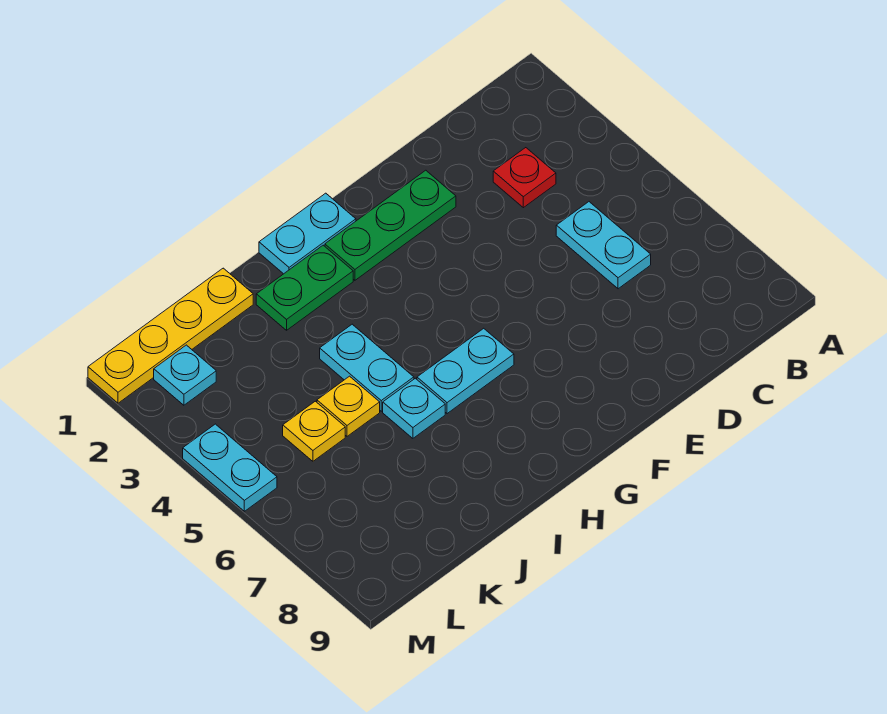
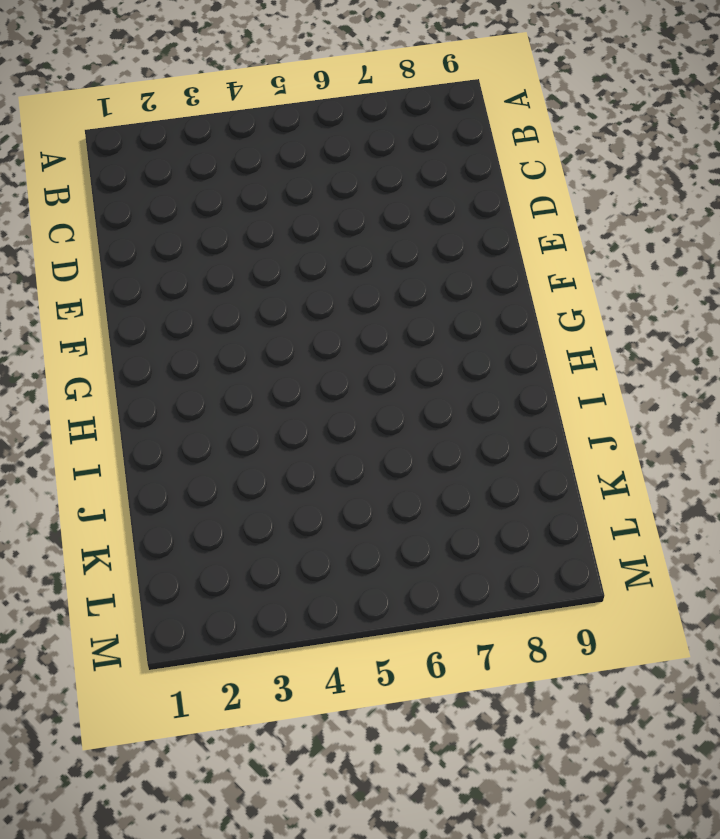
none -> red plate C3 level 1
none -> cyan plate C5:C6 level 1
none -> green plate E2:G2 level 1

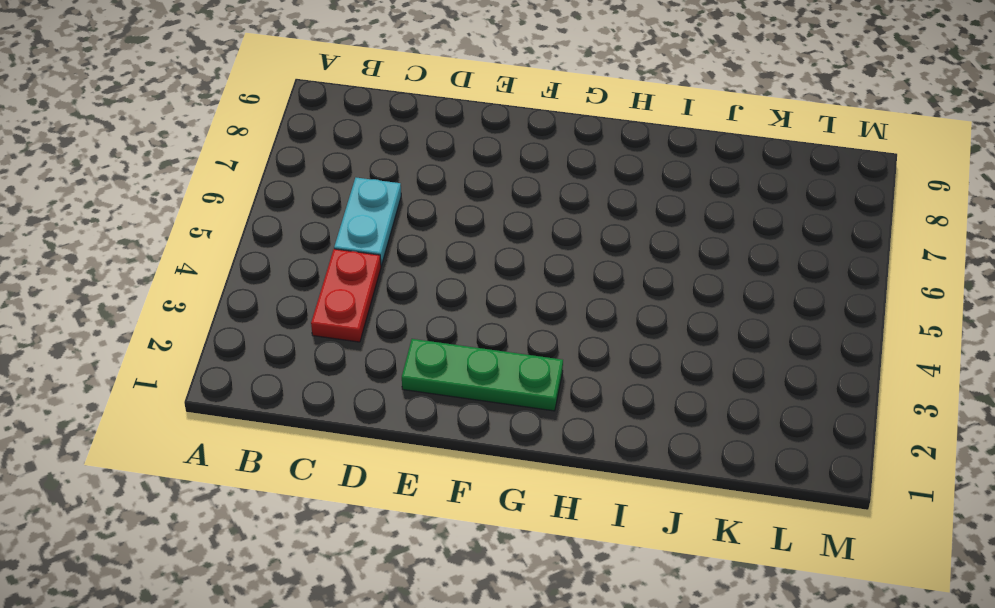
red plate C3:C4 level 1 -> red plate C3 level 1
none -> cyan plate G1:H1 level 1
none -> cyan plate G6:H6 level 1
none -> green plate H2:I2 level 1

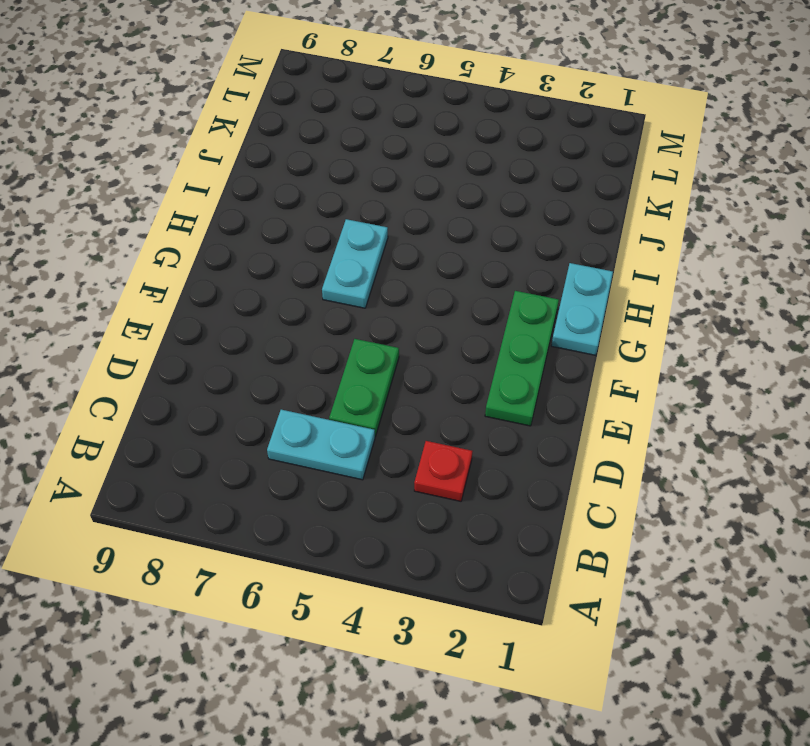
green plate D5:E5 level 1 -> green plate H2:I2 level 1
none -> cyan plate I4:I5 level 1
none -> cyan plate I6 level 1
none -> yellow plate J1:M1 level 1

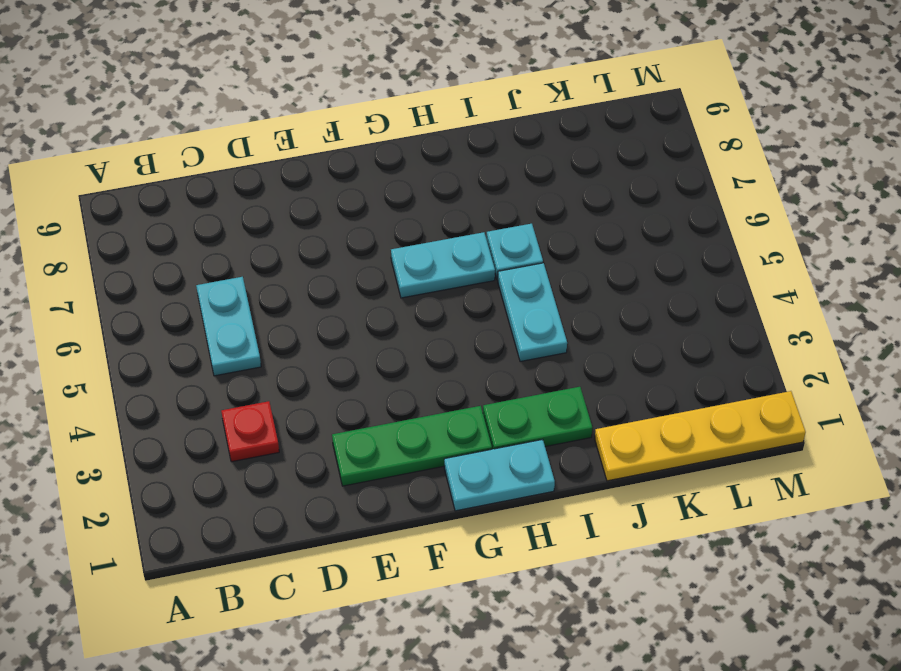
none -> yellow plate J5 level 1
none -> yellow plate K5 level 1
none -> cyan plate L2 level 1

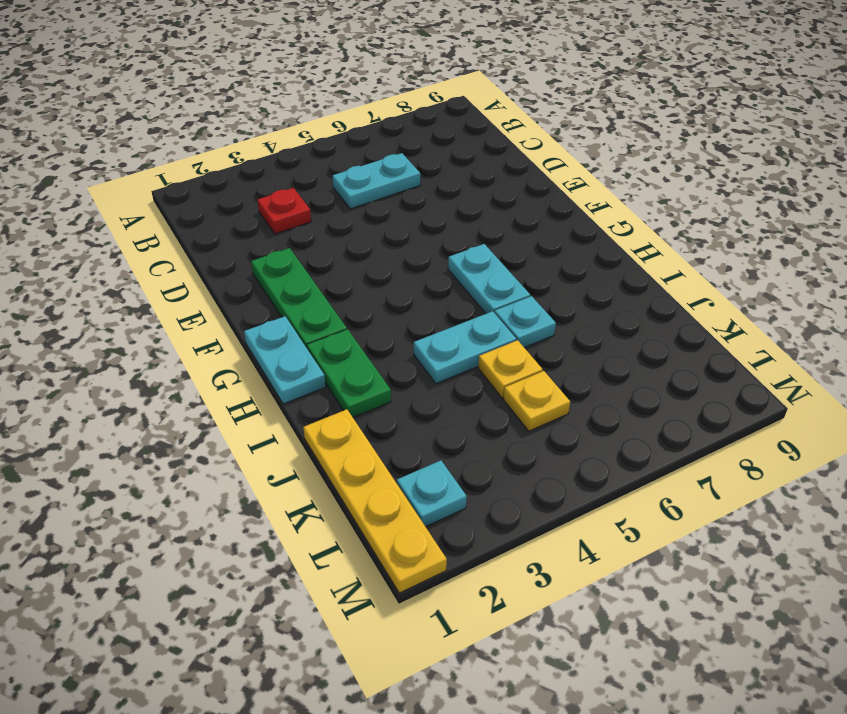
none -> cyan plate M4:M5 level 1

